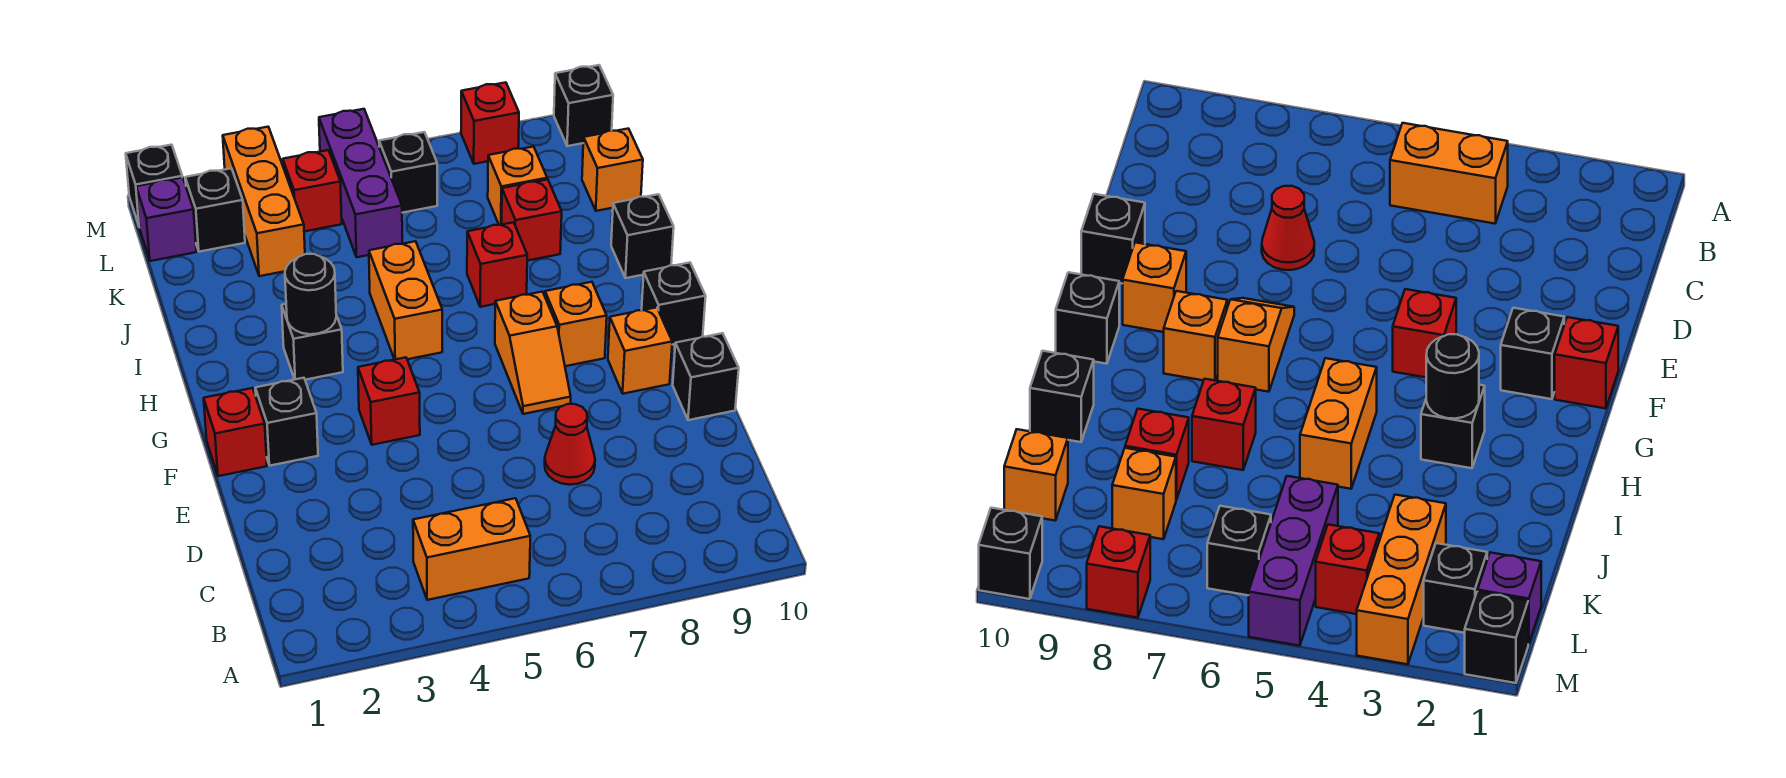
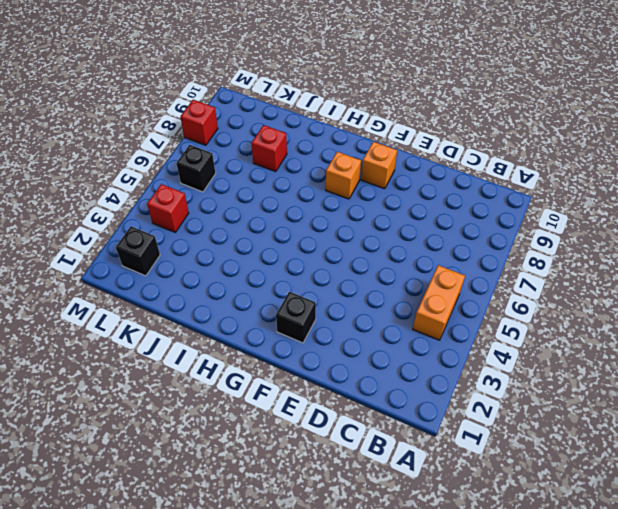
none -> red cone D7 level 1
none -> black brick E10 level 1
none -> red brick F1 level 1

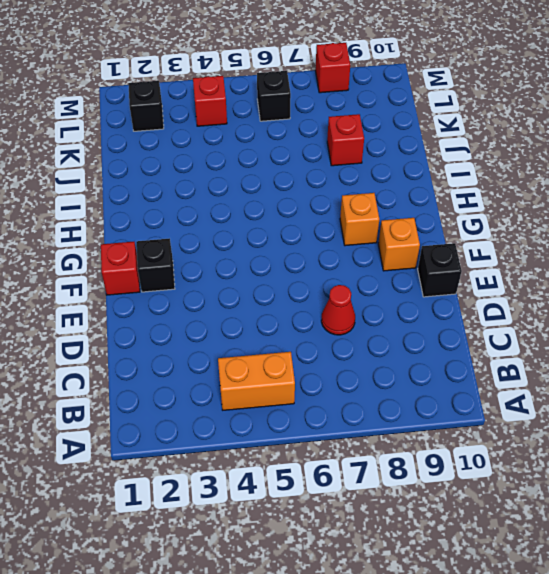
none -> red brick F4 level 1
none -> orange slope F7:G7 level 1 top G
none -> black brick G10 level 1

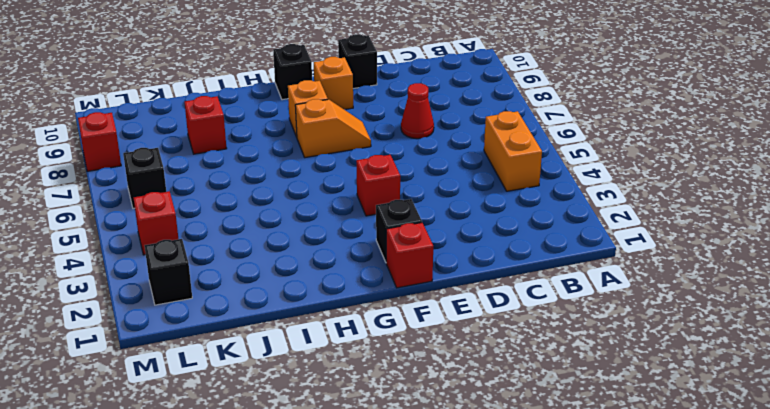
none -> black brick H3 level 1
none -> orange brick H5:I5 level 1
none -> red brick I7 level 1

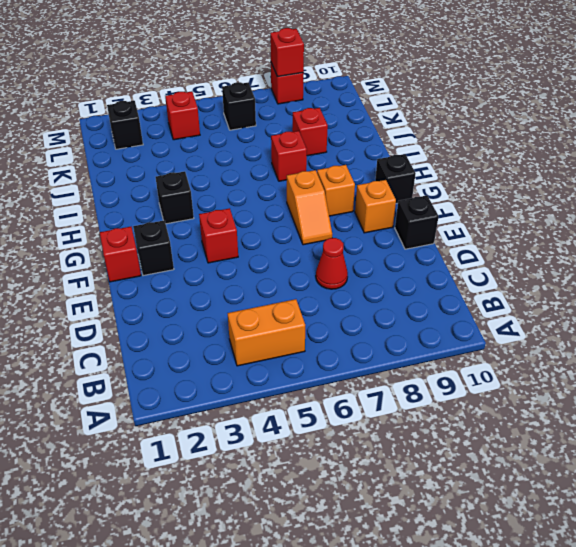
red brick M8 level 2 -> none
none -> orange brick H5:I5 level 1
none -> black brick I10 level 1
none -> orange brick K3:M3 level 1

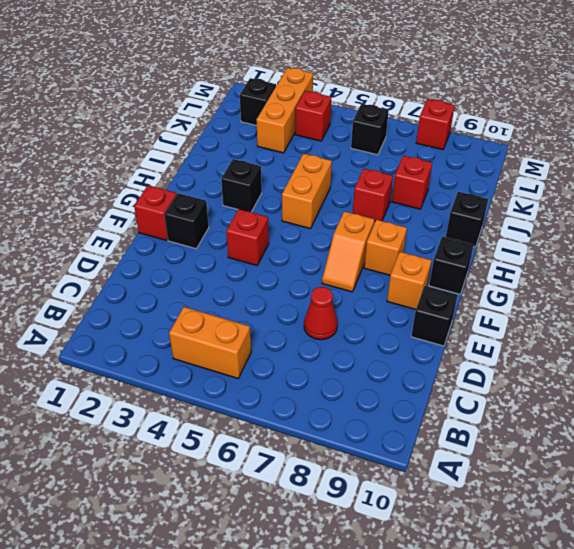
none -> purple brick K5:M5 level 1
none -> orange brick K8 level 1
none -> orange brick K10 level 1

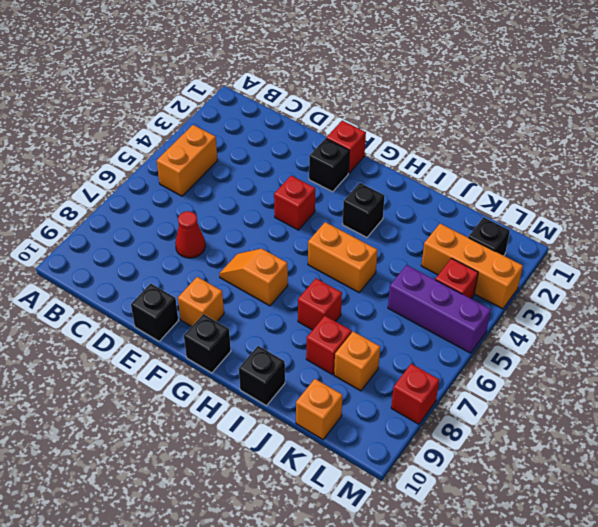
none -> orange brick G8 level 1
none -> purple brick L1 level 1
none -> black brick L6 level 1

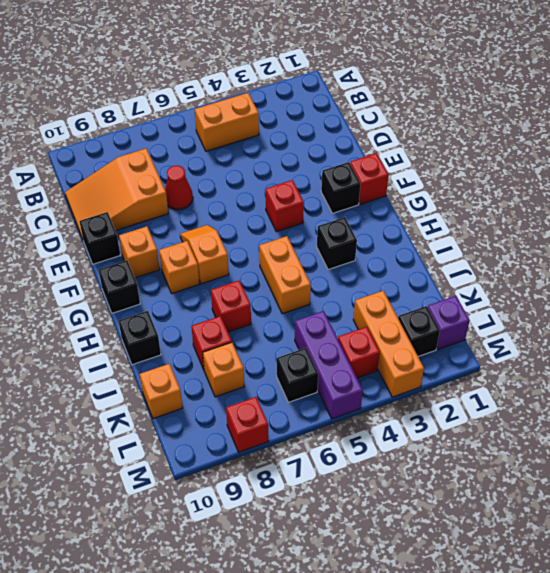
orange slope C8:D10 level 1 top 8 -> none
none -> black brick M1 level 1
none -> black brick M10 level 1
none -> black round brick H3 level 2

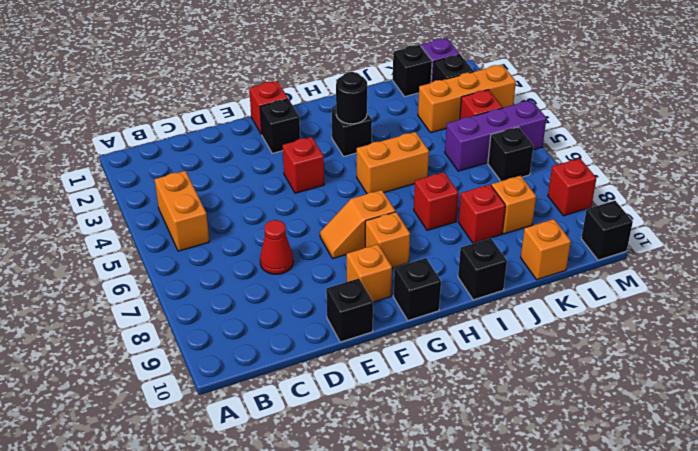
black brick K1 level 1 -> black brick M1 level 1

